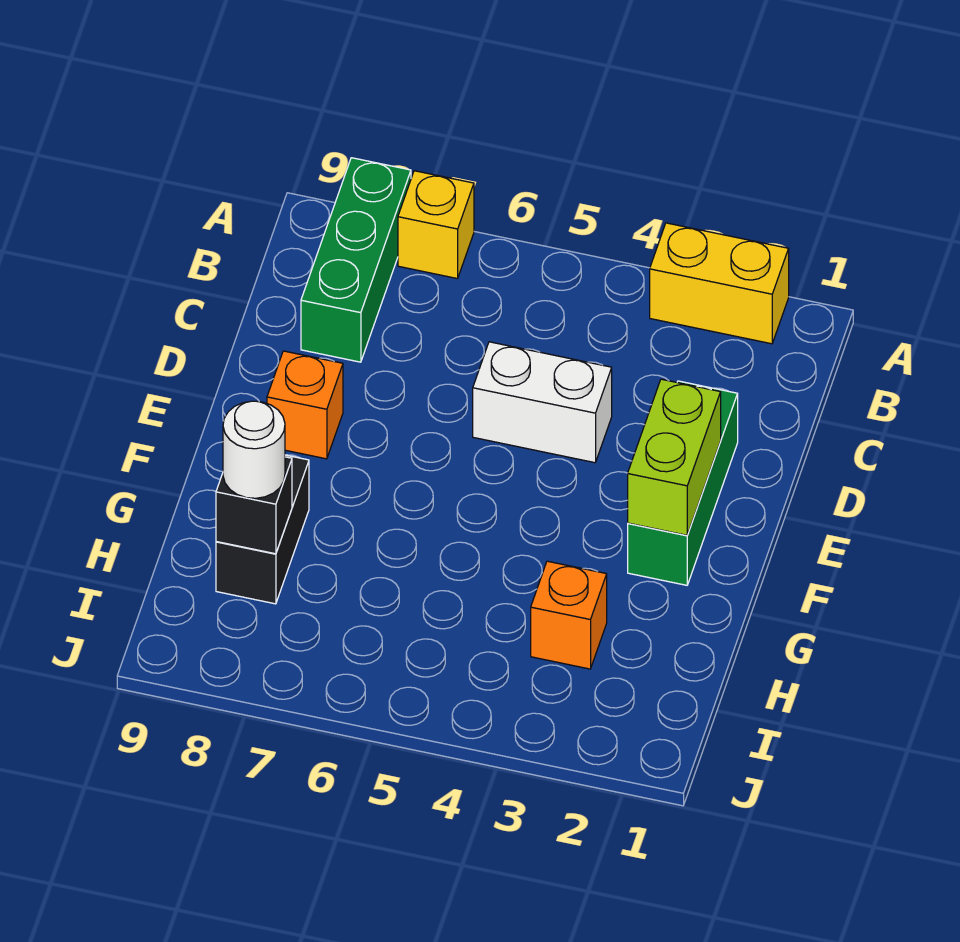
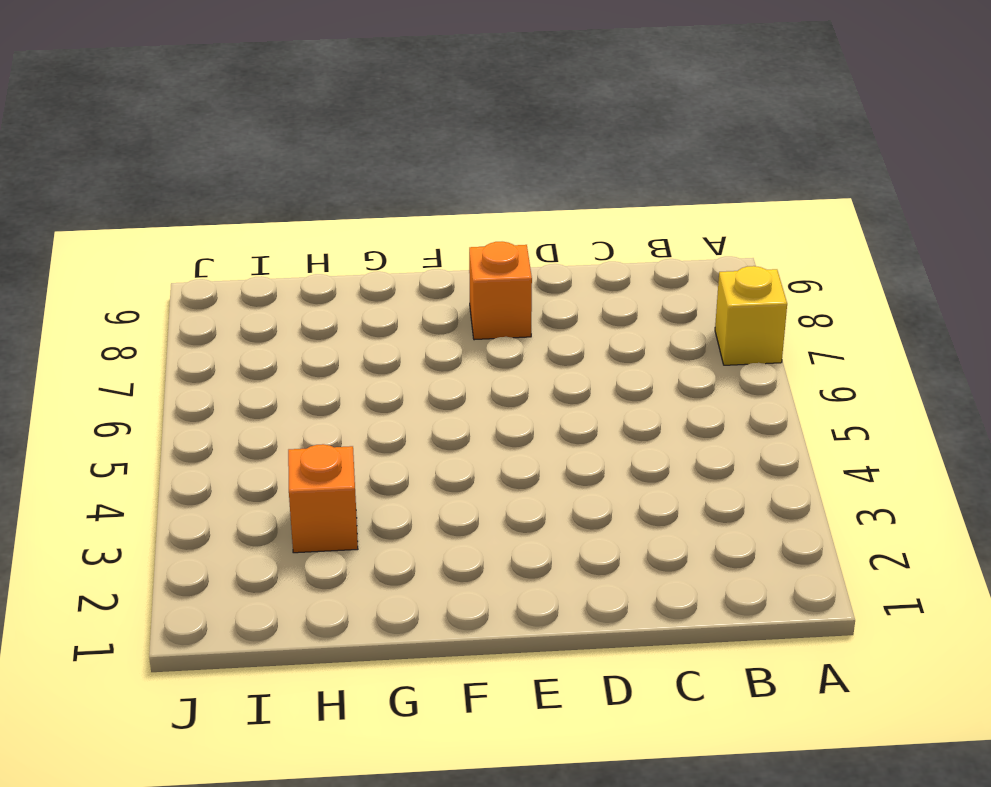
none -> yellow brick A2:A3 level 1
none -> green brick A8:C8 level 1

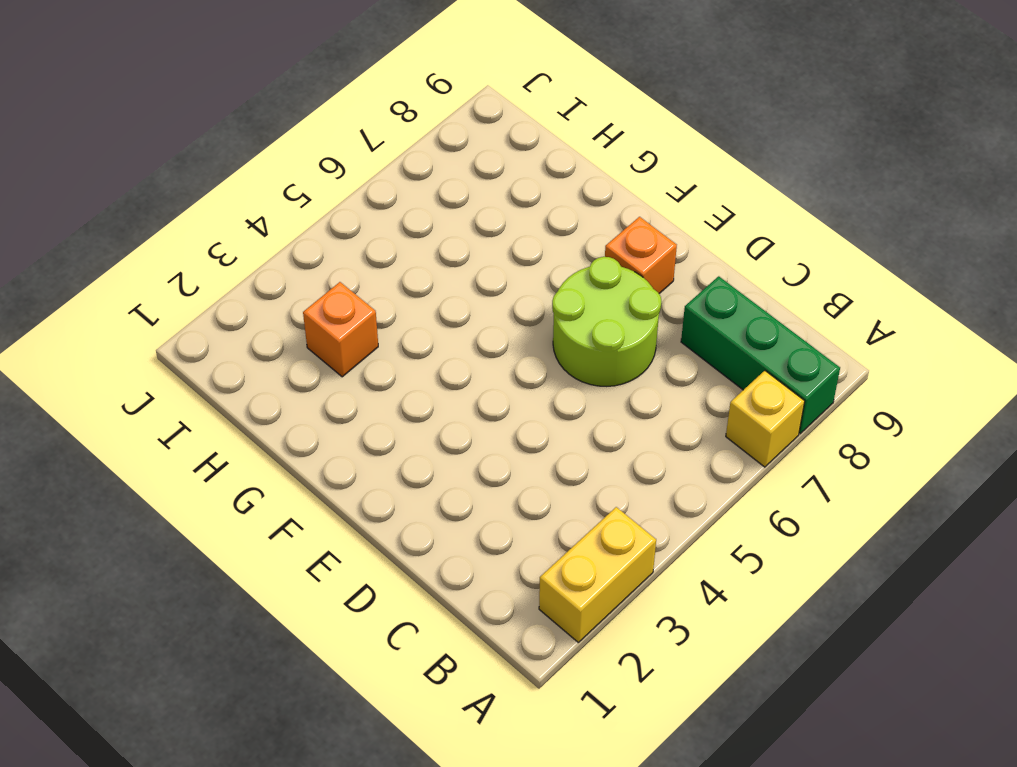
lime round brick D6:E7 level 1 -> none
none -> green brick D2:F2 level 1
none -> white brick D4:D5 level 1

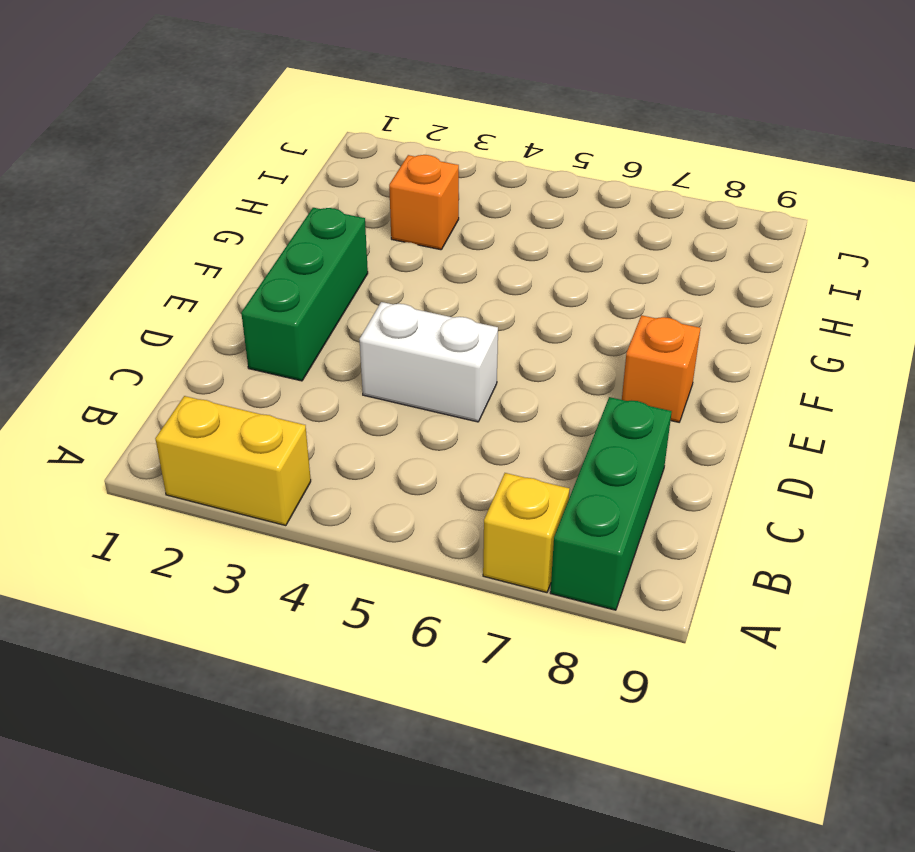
none -> black brick G8:H8 level 1
none -> lime brick E2:F2 level 2

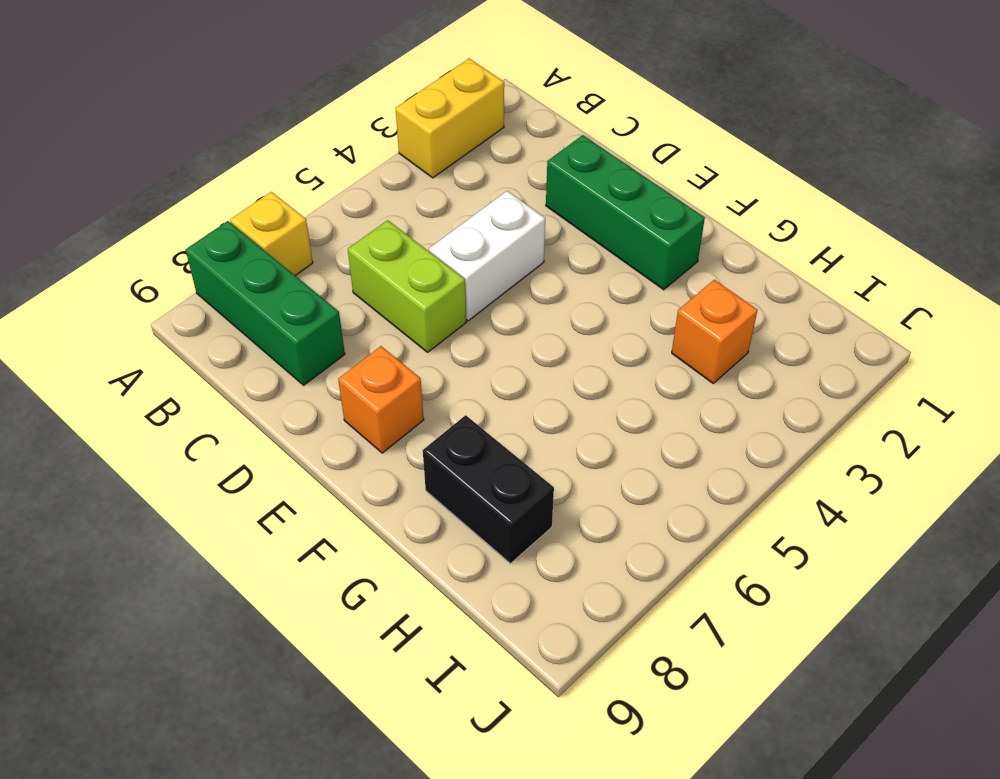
lime brick C6:D6 level 1 -> lime brick E2:F2 level 2
none -> black brick H8 level 2
none -> white round brick H8 level 3

